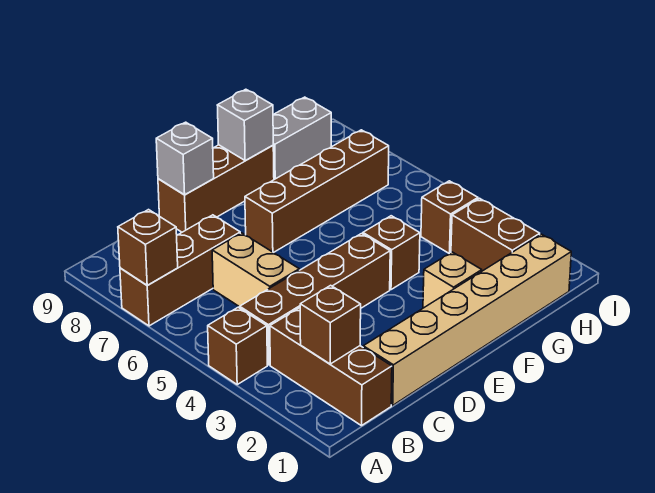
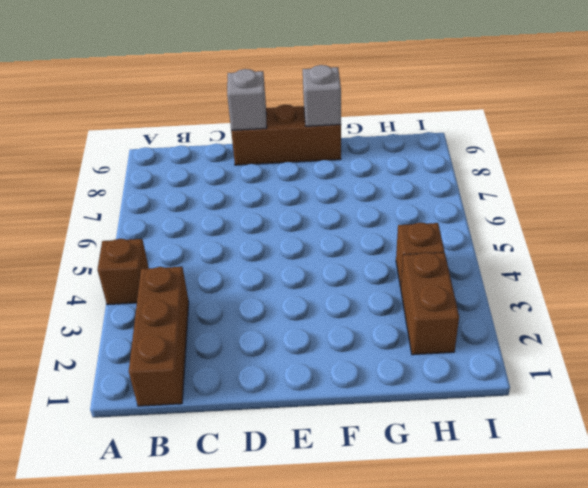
none -> brown brick A7:C7 level 1
none -> brown brick B4:E4 level 1
none -> tan brick C1:H1 level 1

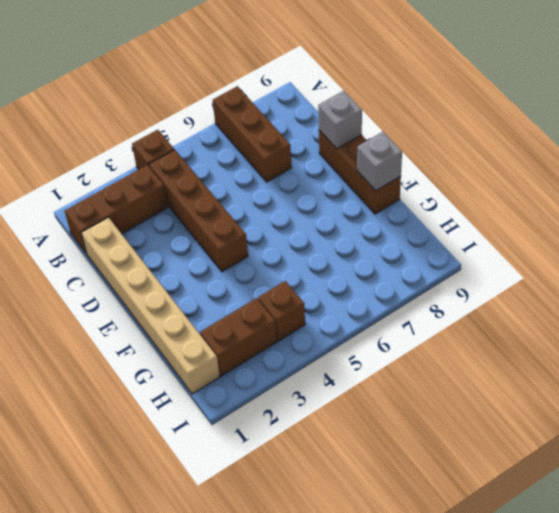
none -> tan brick C5:C6 level 1
none -> brown brick E7:H7 level 1
none -> tan brick F2 level 1

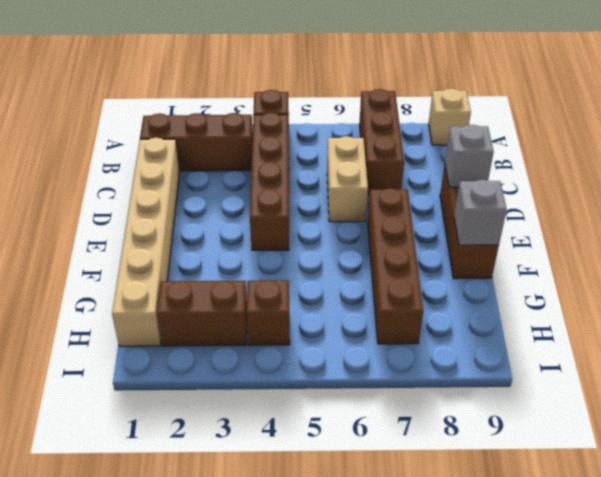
tan brick A9 level 1 -> tan brick F2 level 1
tan brick C6:D6 level 1 -> tan brick C5:C6 level 1
none -> brown brick F4 level 1
none -> grey brick G9:H9 level 1
none -> brown brick A7 level 2

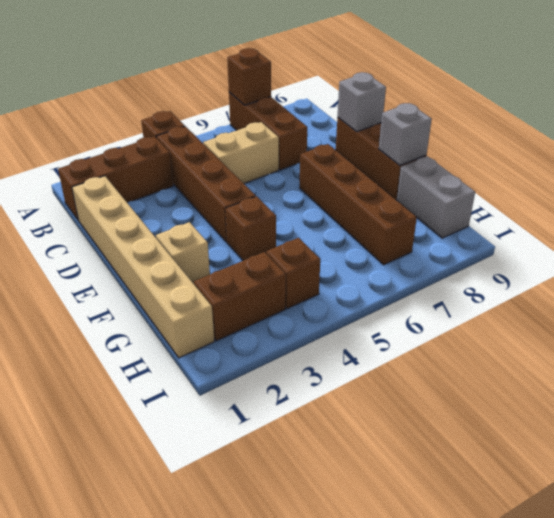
none -> brown brick B2 level 2

